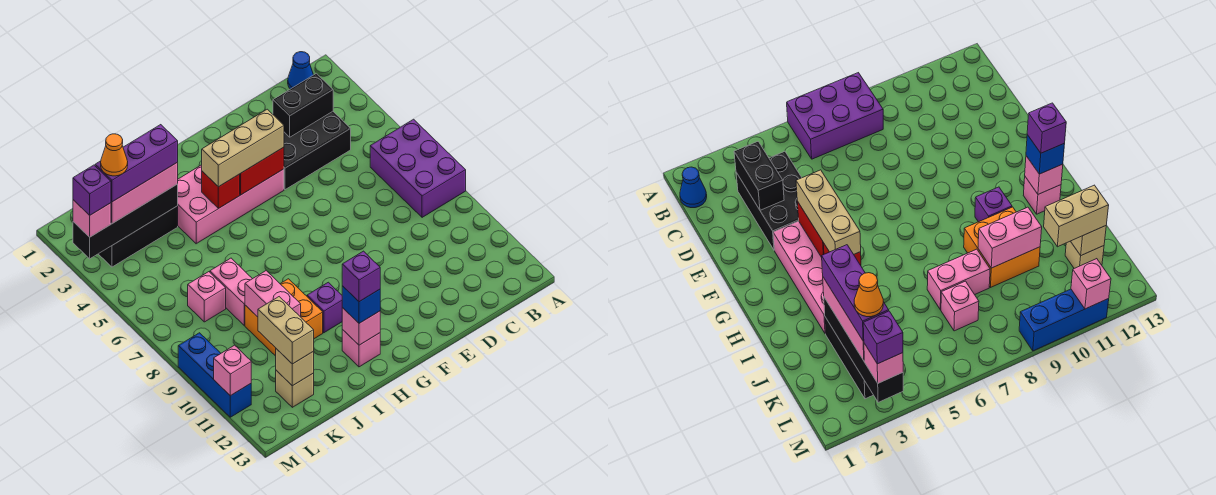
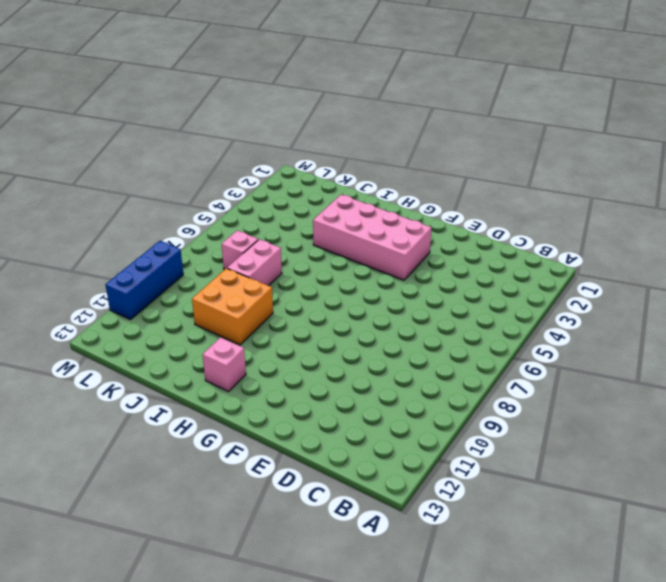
none -> purple brick A6:B8 level 1
none -> blue cone B1 level 1
none -> black brick C3:E4 level 1

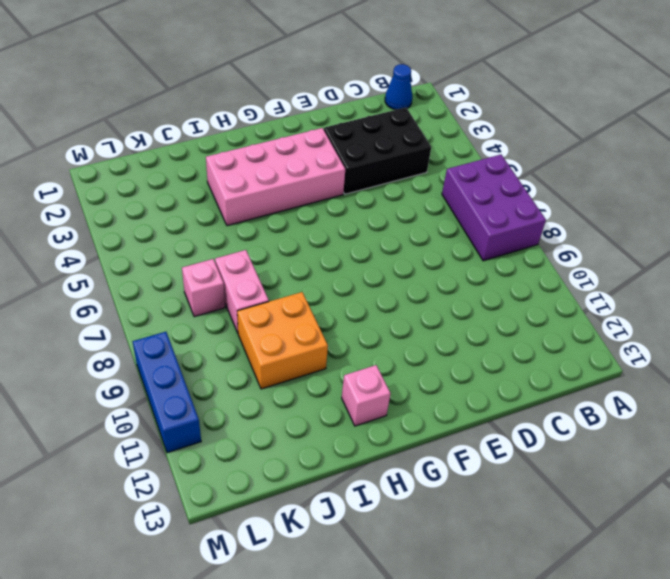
none -> purple brick H10 level 1
none -> black brick J3:L3 level 1
none -> tan brick K12 level 1

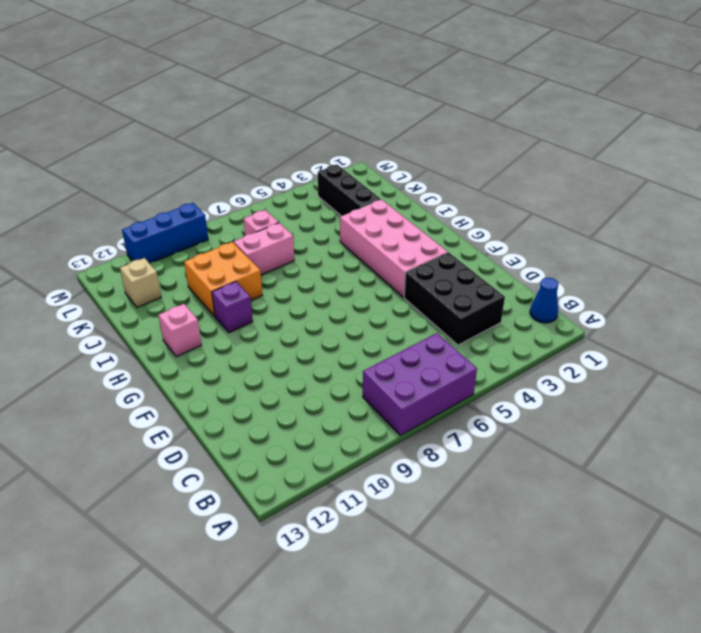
none -> black brick C3:D3 level 2
none -> red brick F4:G4 level 2
none -> red brick H4 level 2

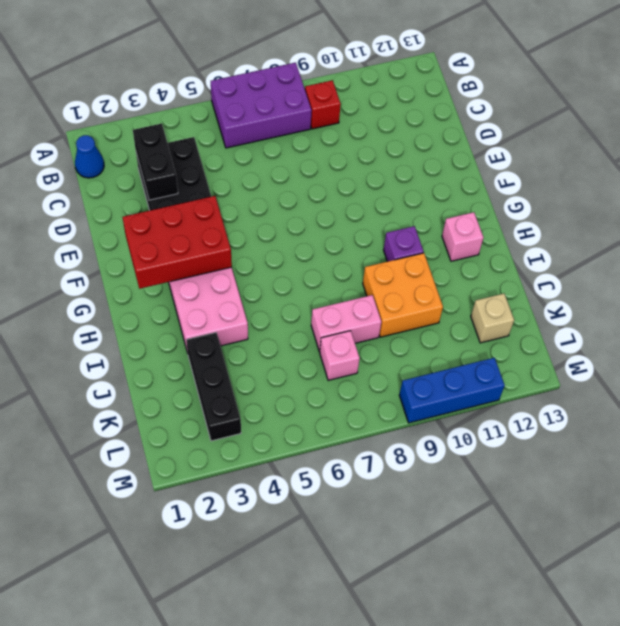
red brick B9 level 1 -> red brick H4 level 2
red brick F2:G4 level 2 -> red brick F4:G4 level 2
none -> pink brick H12 level 2
none -> black brick J3:M3 level 2
none -> pink brick J9:J10 level 2

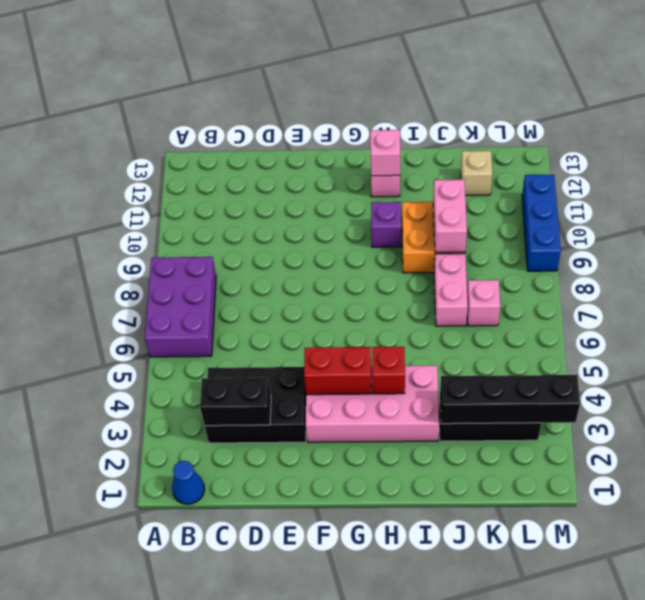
none -> tan brick K12 level 2
none -> pink brick M11 level 2
none -> tan brick F4:H4 level 3

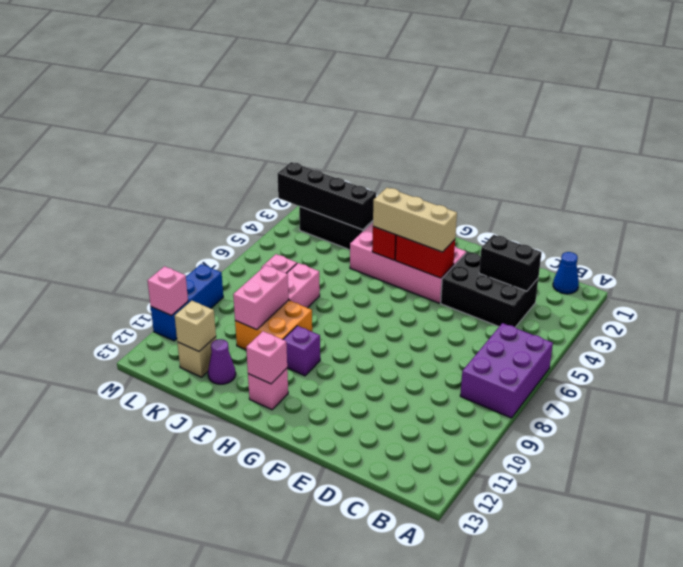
purple cone J12 level 1 -> none
none -> blue brick H12 level 3
none -> pink brick J3:L3 level 3
none -> tan brick K11:K12 level 3

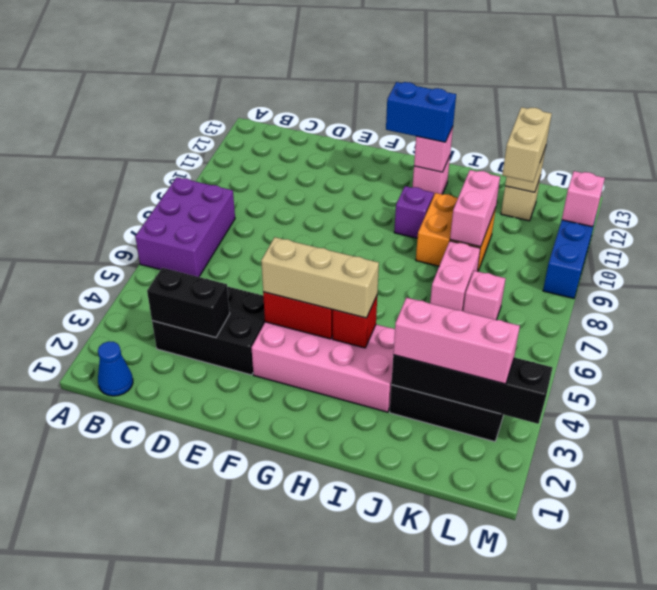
blue brick G12:H12 level 3 -> blue brick H12 level 3
none -> pink brick M3 level 3
none -> purple brick H12 level 4
none -> purple brick J3:L3 level 4

